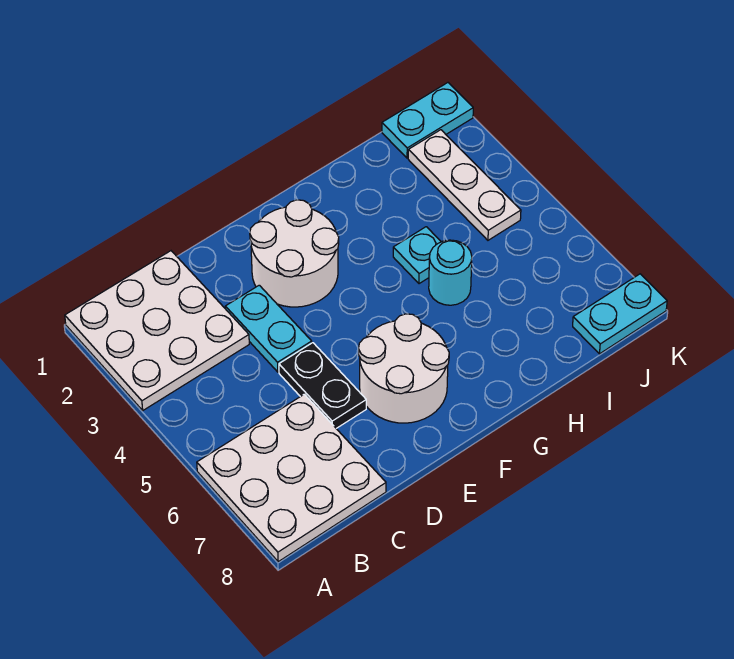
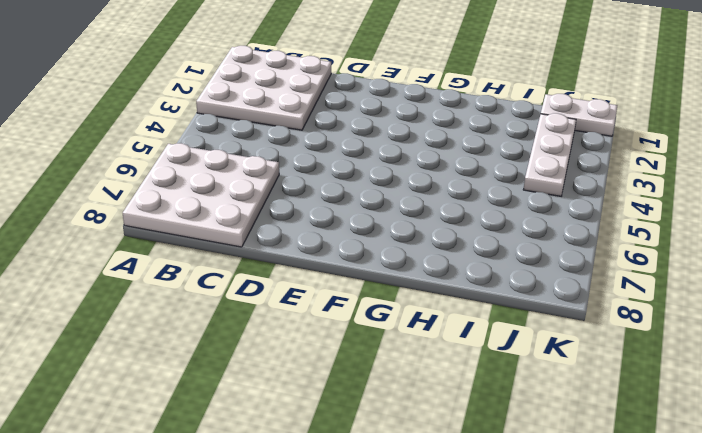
white plate J1:K1 level 1 -> cyan plate J1:K1 level 1
none -> cyan plate D3:D4 level 1
none -> black plate D5:D6 level 1

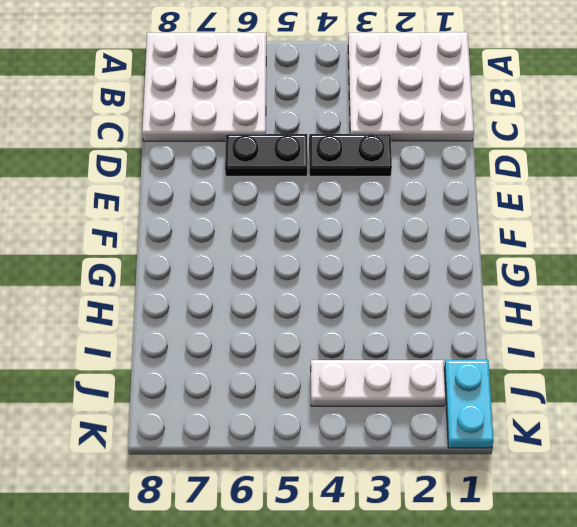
black plate D3:D4 level 1 -> cyan plate D3:D4 level 1
none -> white round brick E2:F3 level 1
none -> white round brick E6:F7 level 1

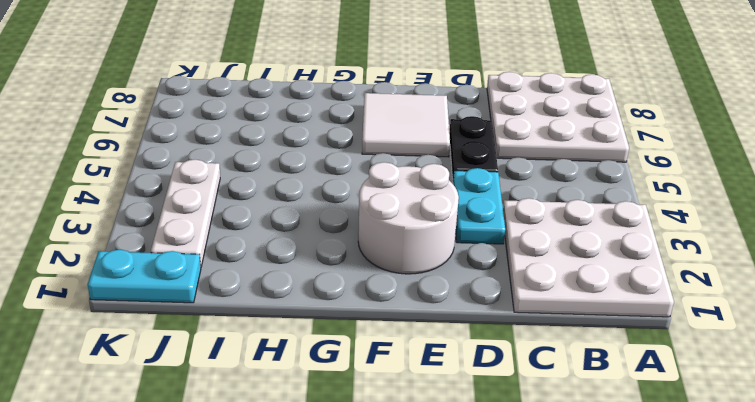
white tile E6:F7 level 1 -> white round brick E6:F7 level 1
none -> cyan plate H4 level 1
none -> cyan round brick H5 level 1

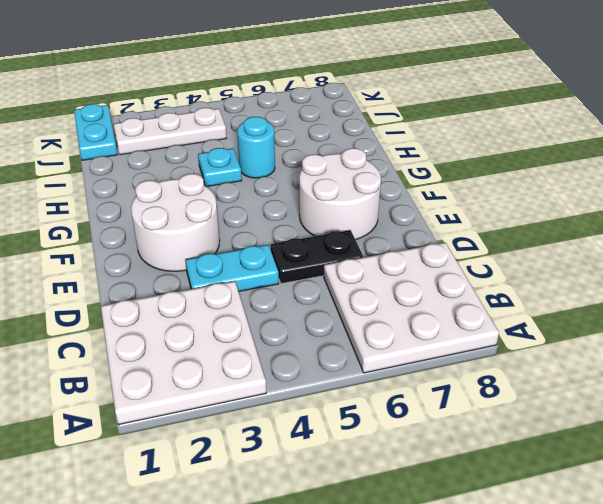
none -> cyan plate J8:K8 level 1

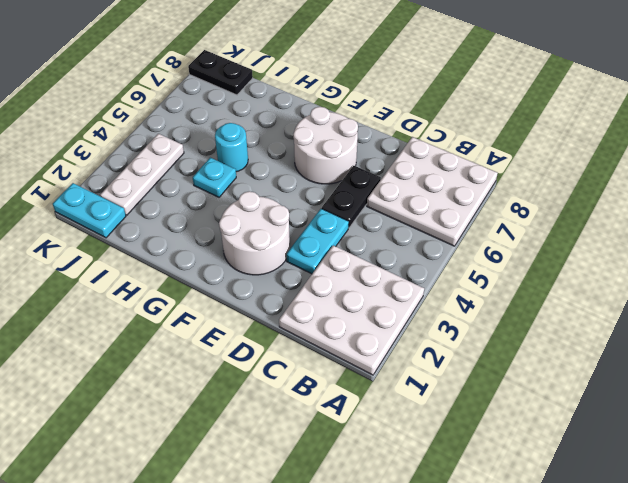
black plate J8:K8 level 1 -> cyan plate J8:K8 level 1

